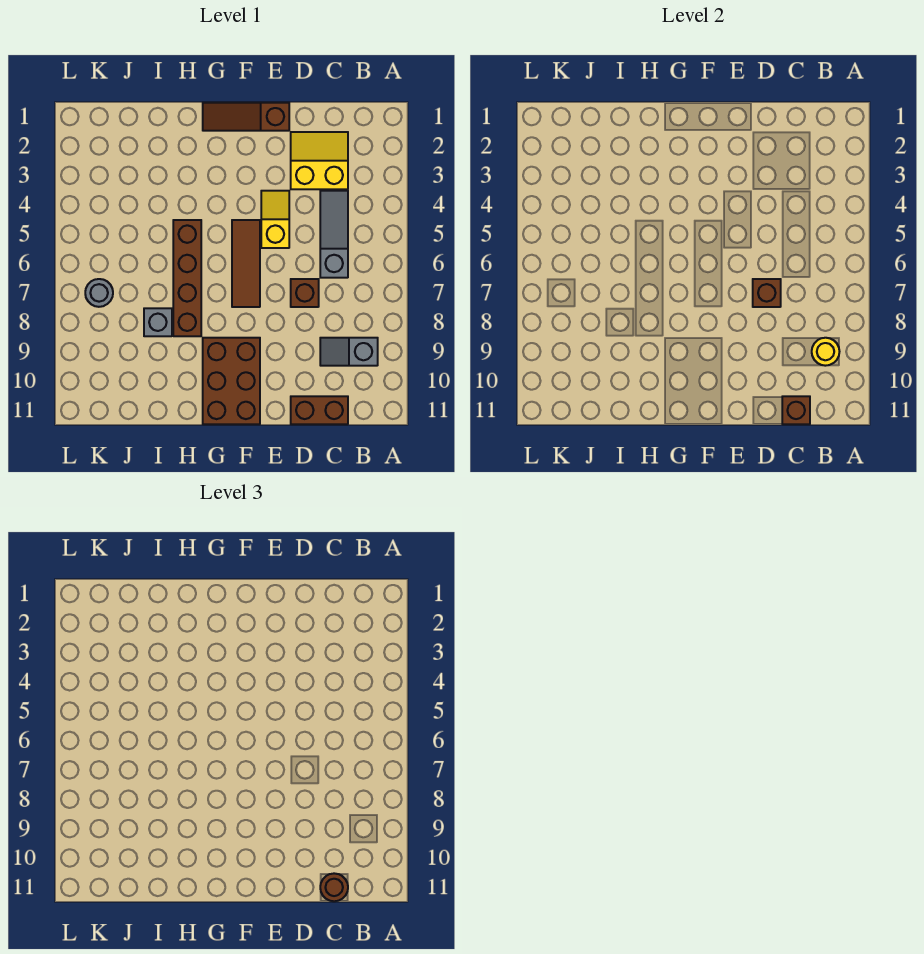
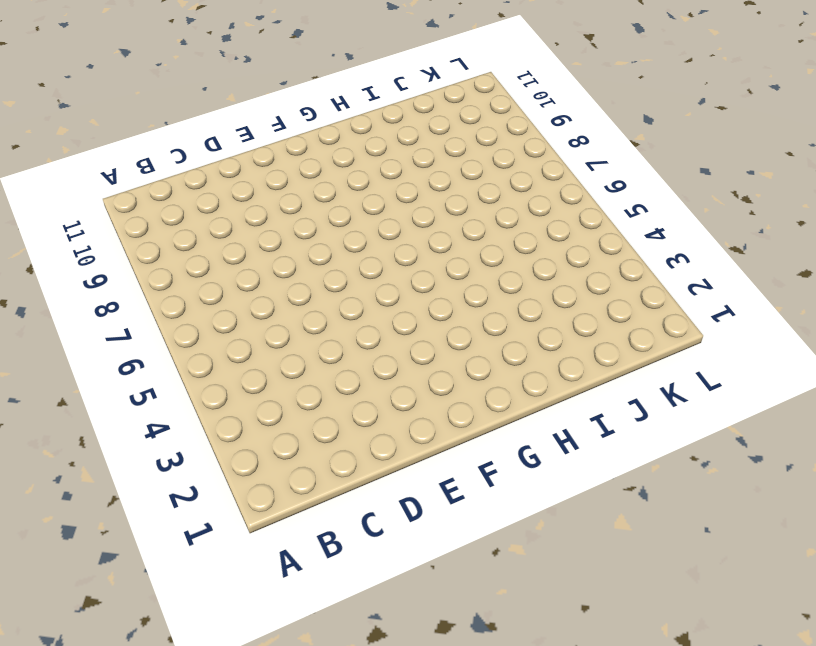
none -> grey slope B9:C9 level 1 top B
none -> yellow slope C2:D3 level 1 top 3
none -> grey slope C4:C6 level 1 top 6

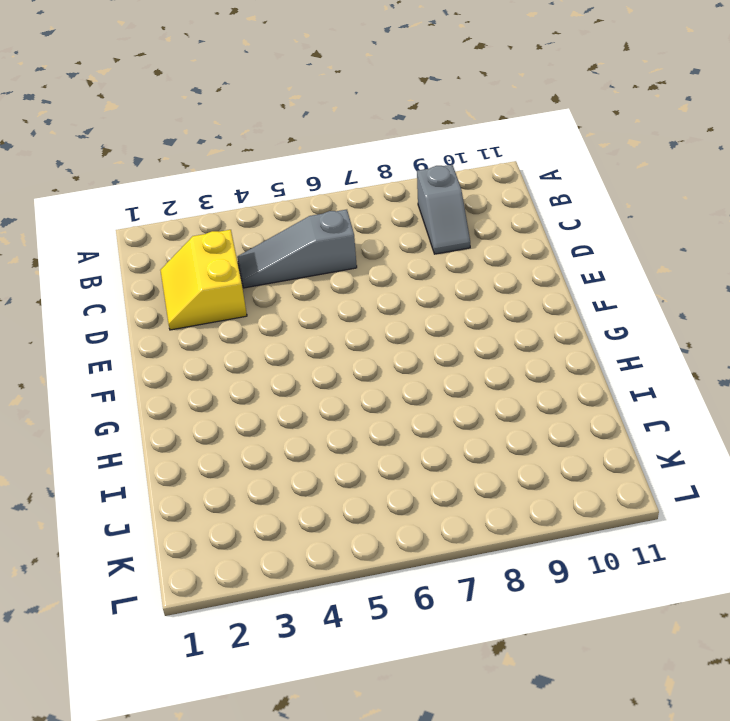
none -> brown brick C11:D11 level 1
none -> brown brick D7 level 1
none -> brown slope E1:G1 level 1 top E

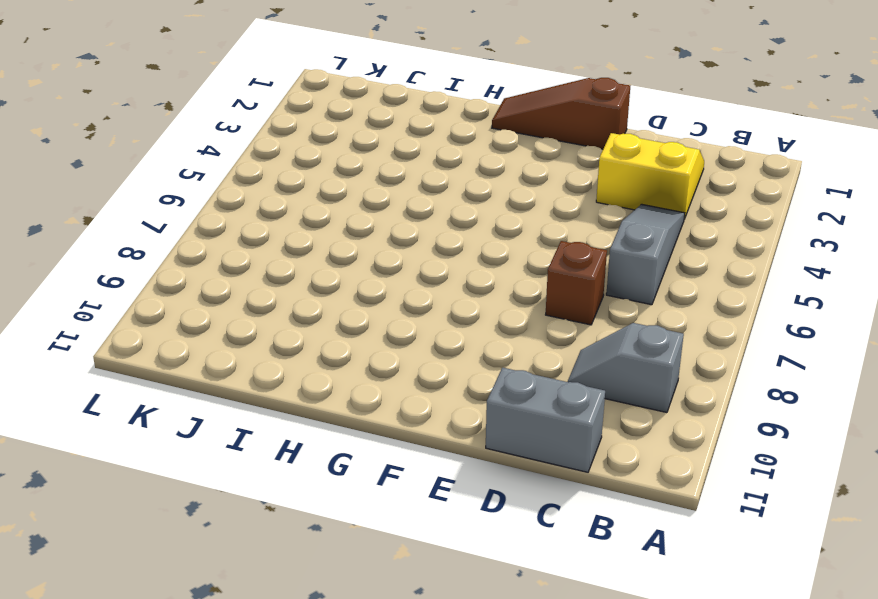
grey brick C11:D11 level 1 -> brown brick C11:D11 level 1
none -> yellow slope E4:E5 level 1 top 5
none -> brown tile F5:F7 level 1
none -> brown brick F9:G11 level 1

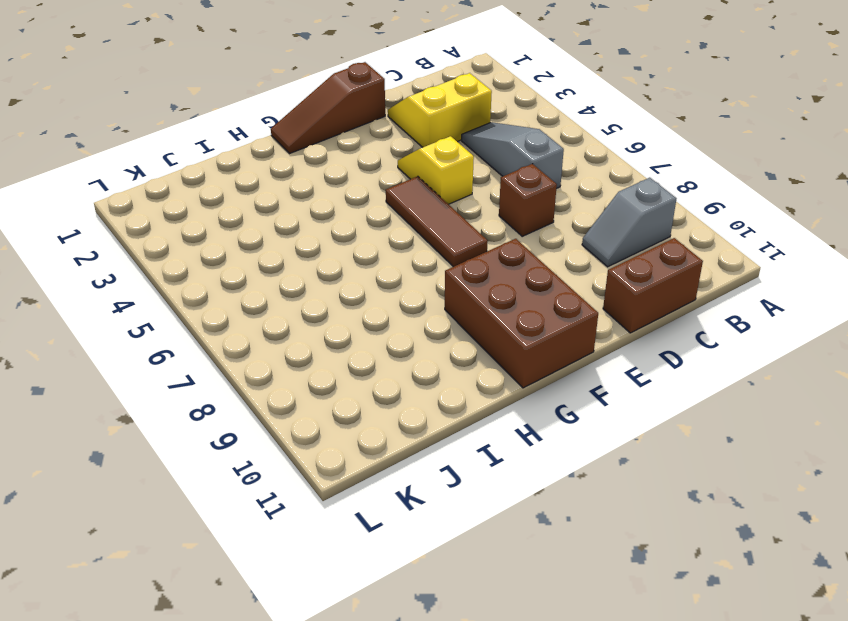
none -> brown brick H5:H8 level 1
none -> grey brick I8 level 1
none -> grey round brick K7 level 1

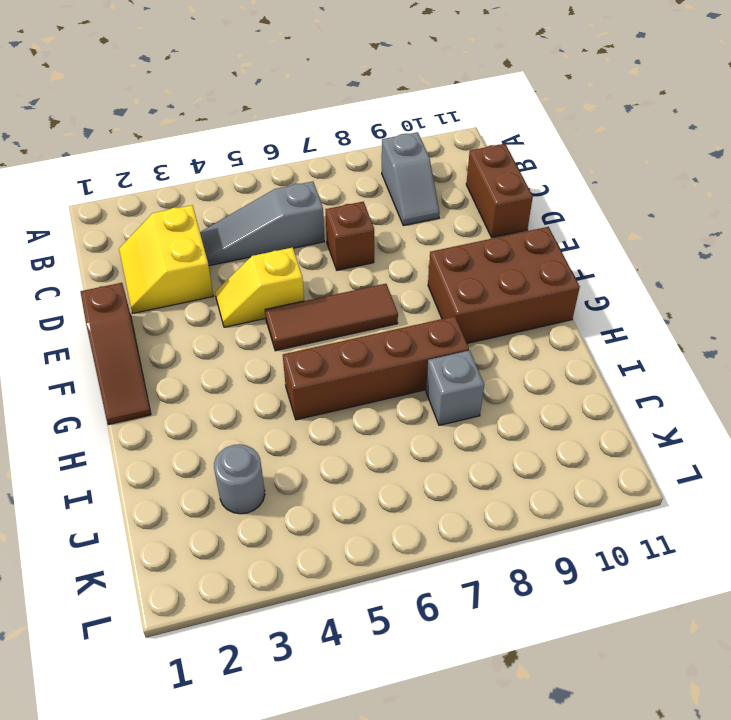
grey round brick J3 level 1 -> grey round brick K7 level 1
none -> yellow round brick B9 level 2
none -> brown brick C11 level 2
none -> brown brick D7 level 2

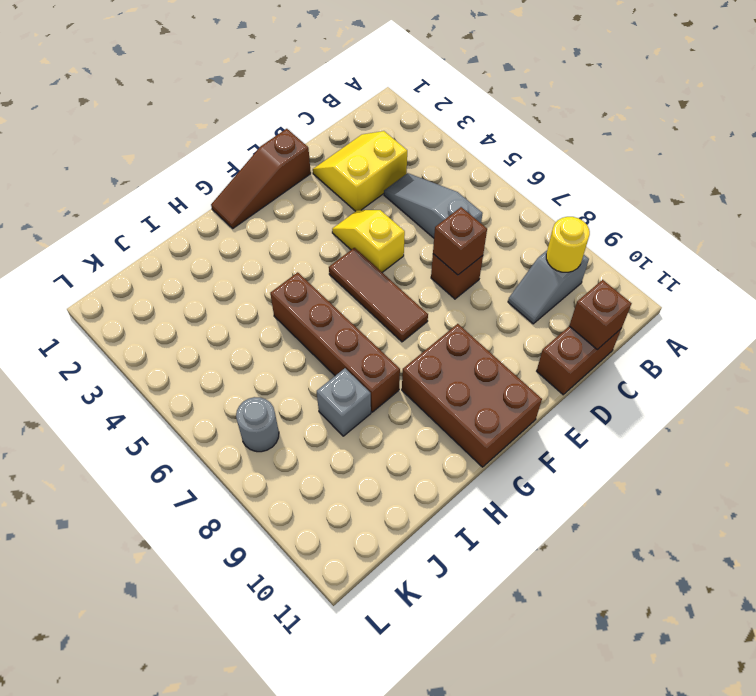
none -> brown round brick C11 level 3

